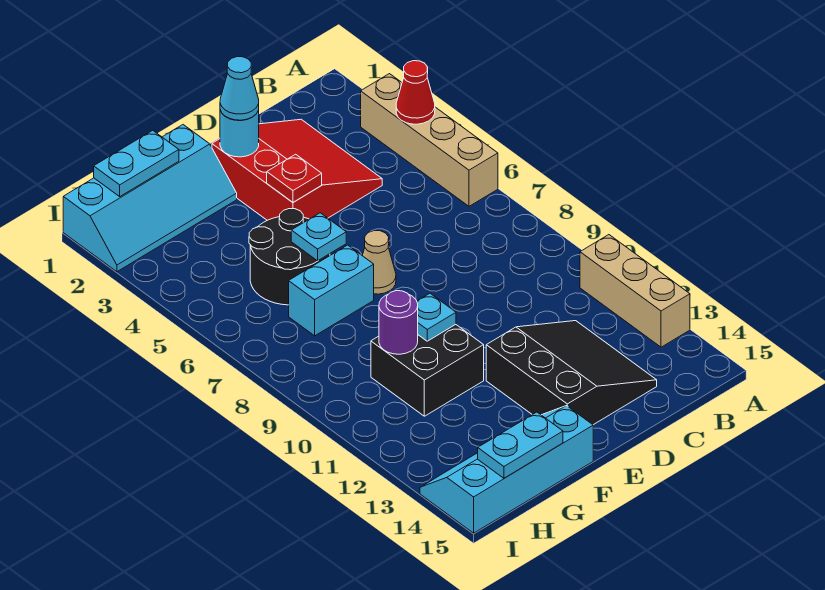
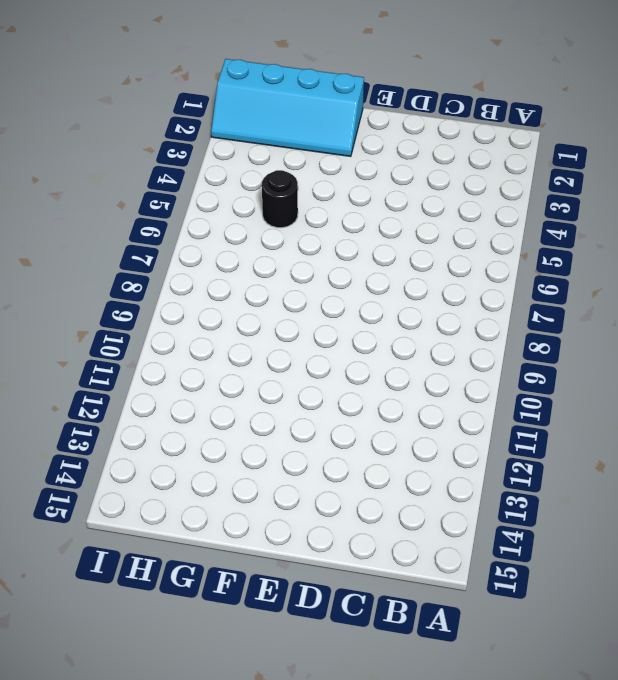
black round brick G5 level 1 -> black round brick F5:G6 level 1
none -> tan brick A3:A6 level 1
none -> tan brick A11:A13 level 1
none -> red slope C2:E4 level 1 top E

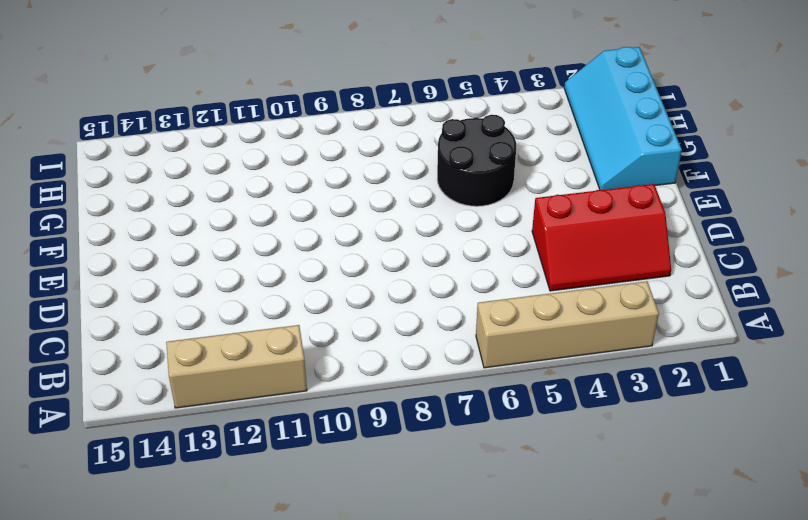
red slope C2:D4 level 1 top D -> red slope C2:E4 level 1 top E
none -> black slope C12:E14 level 1 top E
none -> tan cone E7 level 1
none -> cyan brick F7:G7 level 1

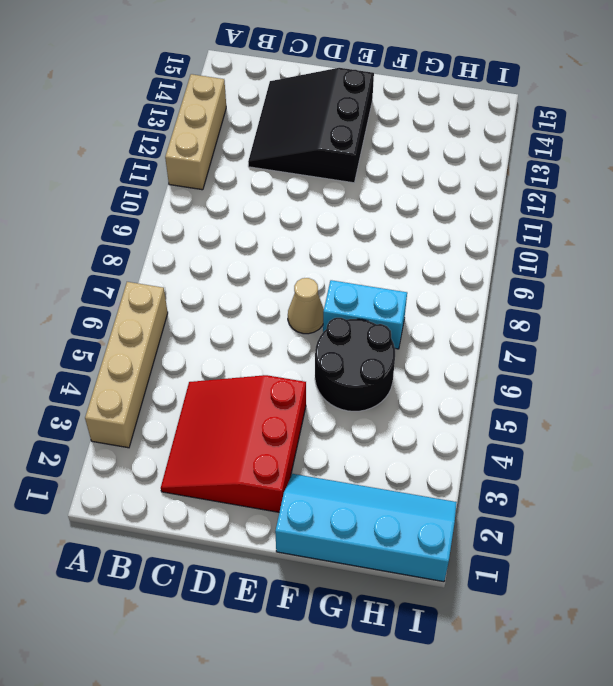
none -> black brick F10:G11 level 1
none -> cyan slope F14:I15 level 1 top 15
none -> red cone A4 level 2

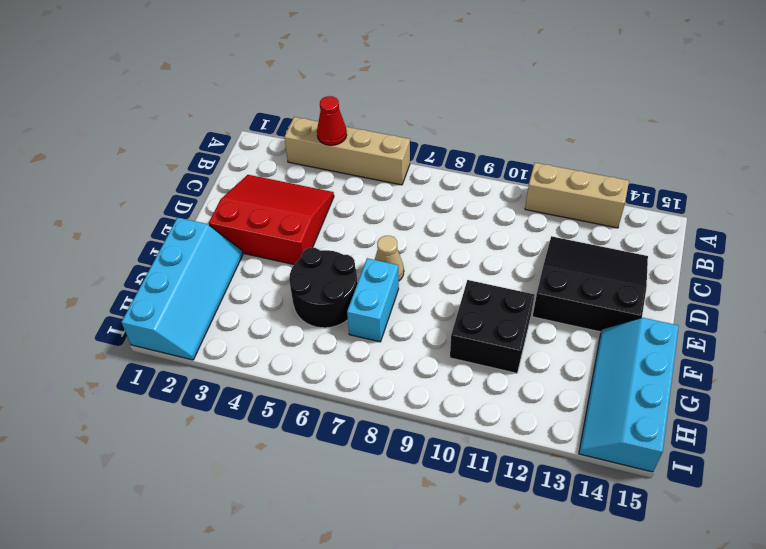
none -> cyan round brick E2 level 2
none -> red plate E4 level 2
none -> cyan plate F6 level 2

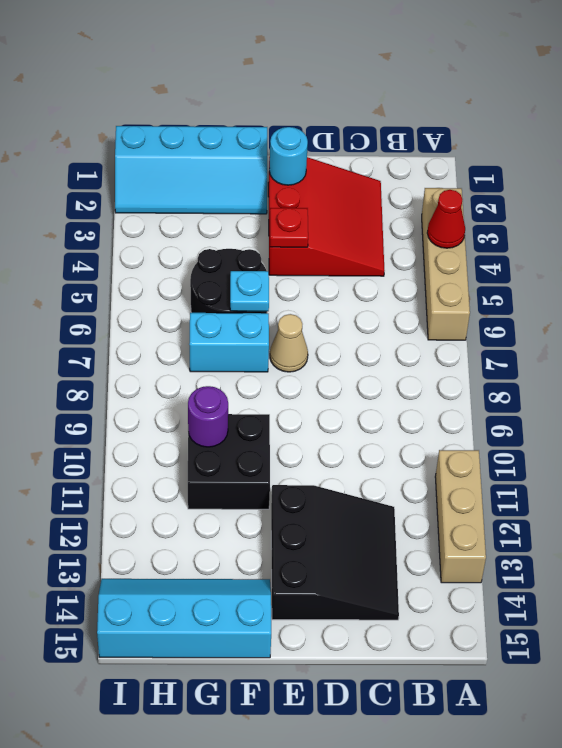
none -> cyan plate F10 level 2
none -> cyan plate G1:H1 level 2
none -> cyan plate G15:H15 level 2

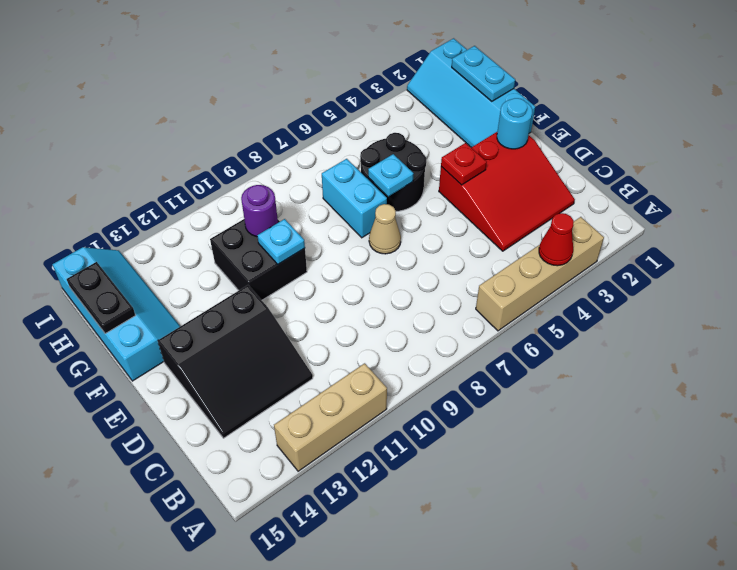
black plate G15:H15 level 2 -> cyan plate G15:H15 level 2
none -> cyan cone E2 level 3

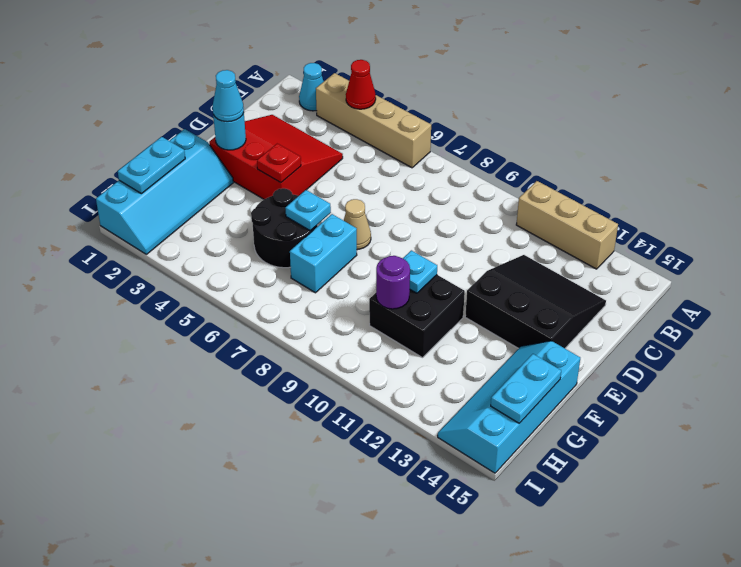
cyan cone A2 level 1 -> none

